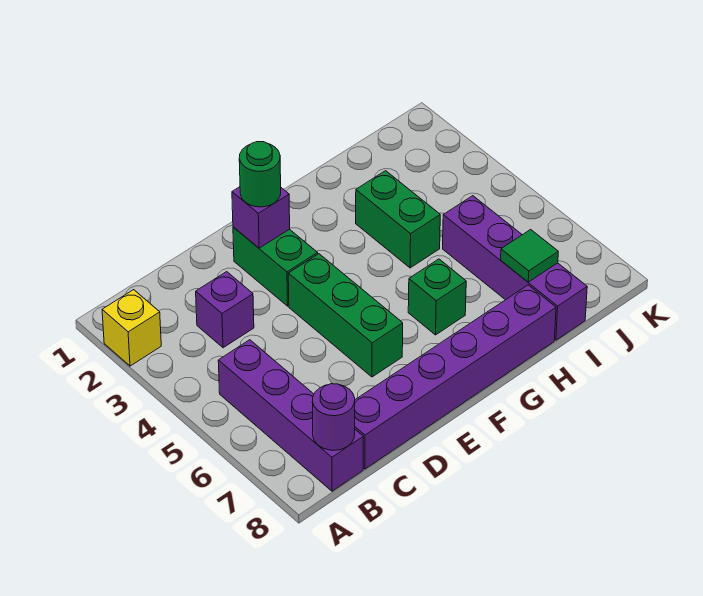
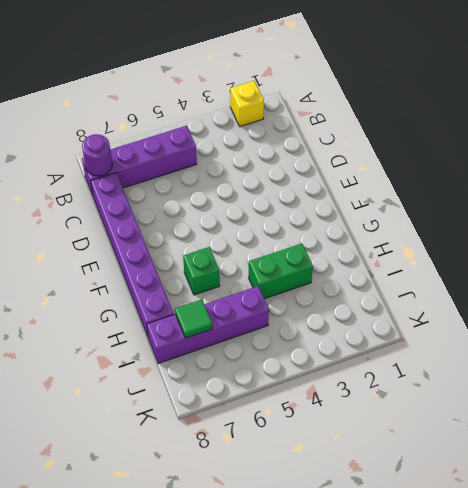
none -> purple brick C3 level 1
none -> green brick E2:E3 level 1
none -> green brick E4:E6 level 1

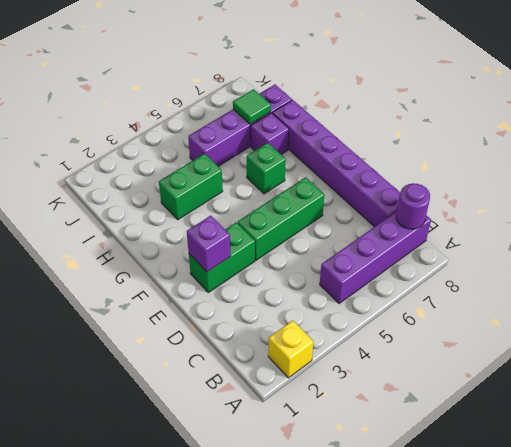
purple brick H7 level 1 -> purple brick C3 level 1
none -> green round brick E2 level 3

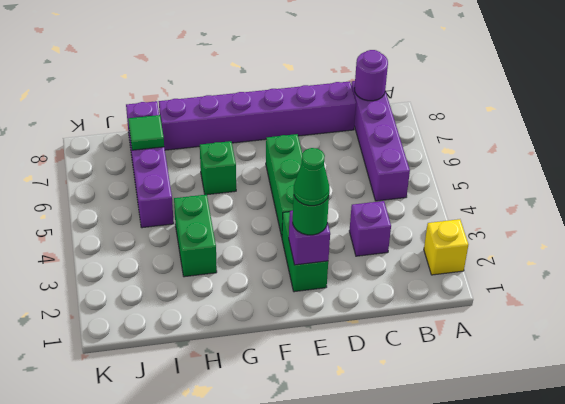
green cone E2 level 4 -> none

